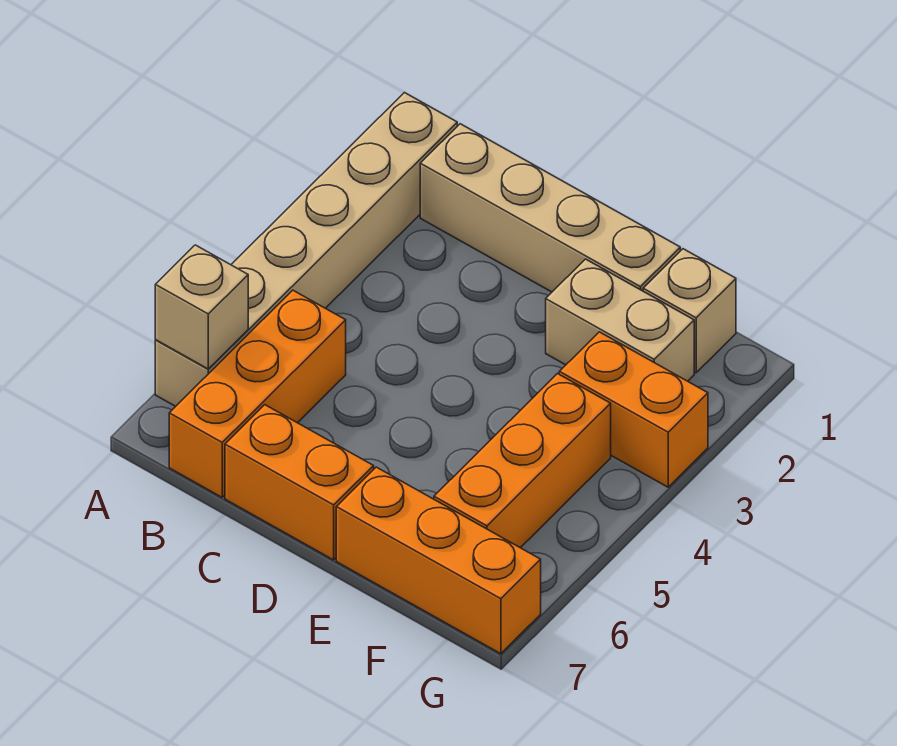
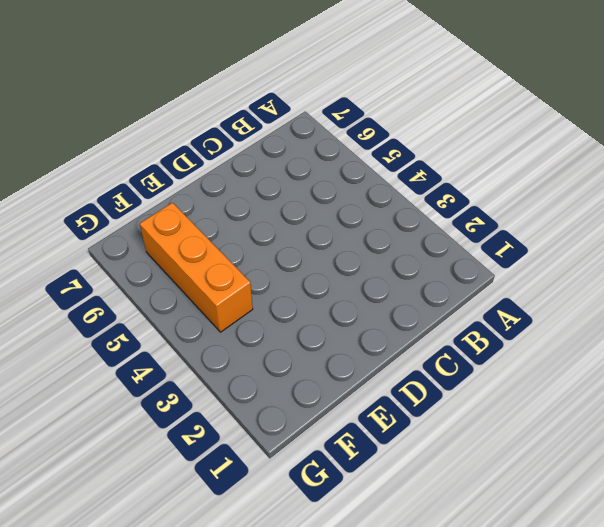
none -> tan brick A1:A6 level 1
none -> tan brick B1:E1 level 1

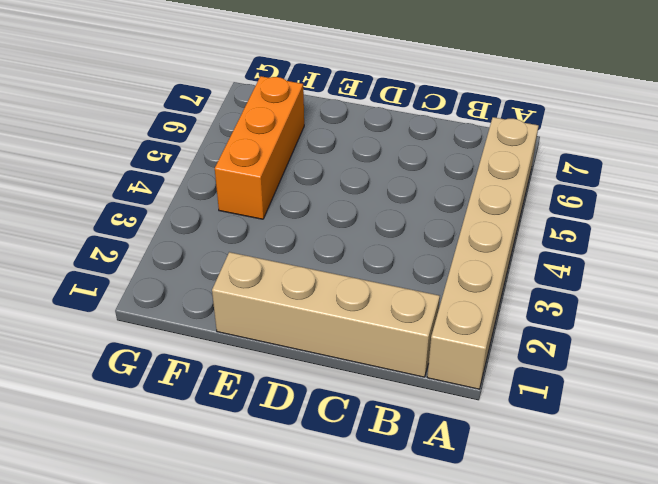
none -> orange brick B5:B7 level 1
none -> orange brick C7:D7 level 1

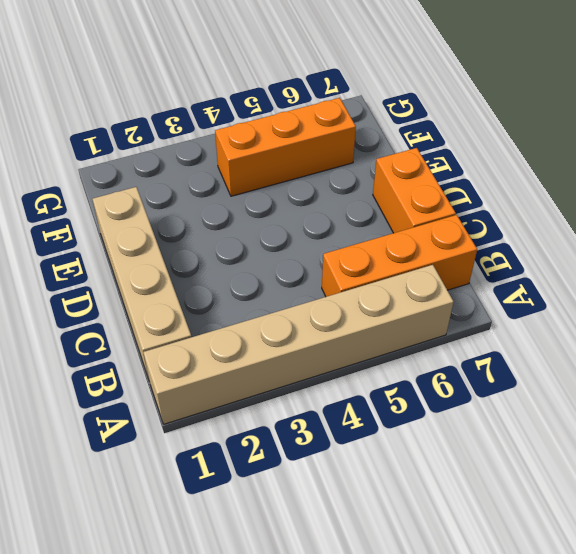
none -> tan brick E2:F2 level 1
none -> orange brick E7:G7 level 1

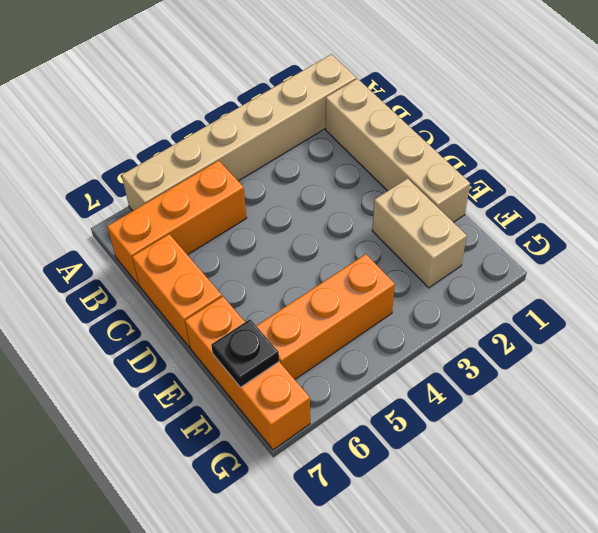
black plate F7 level 2 -> none
none -> tan brick F1 level 1
none -> orange brick F3:G3 level 1

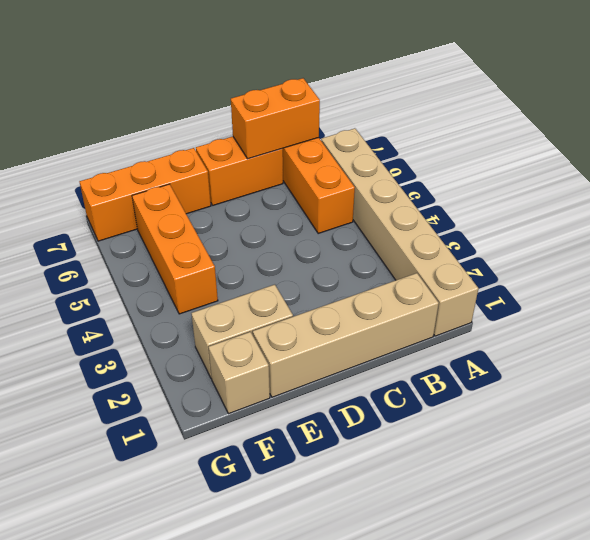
orange brick B7:C7 level 2 -> orange brick F3:G3 level 1
none -> tan brick A6 level 2

